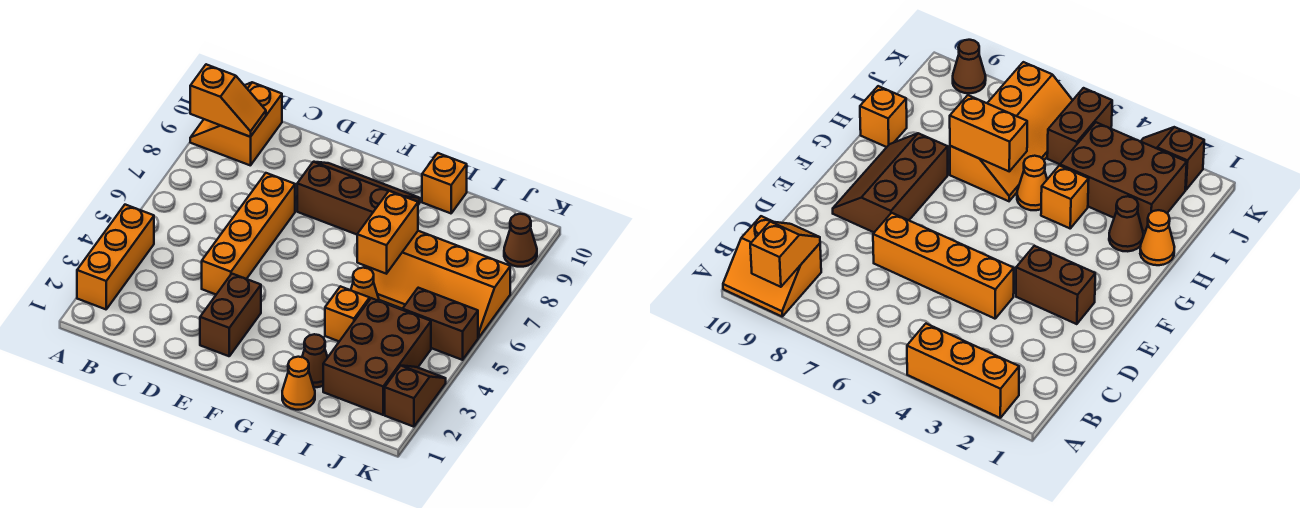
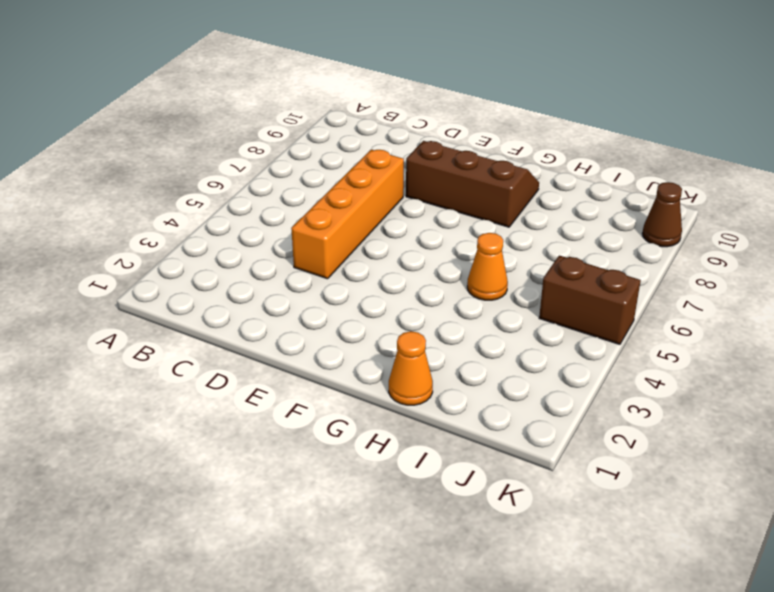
none -> orange brick A2:A4 level 1
none -> orange slope A9:B10 level 1 top B
none -> brown brick E2:E3 level 1

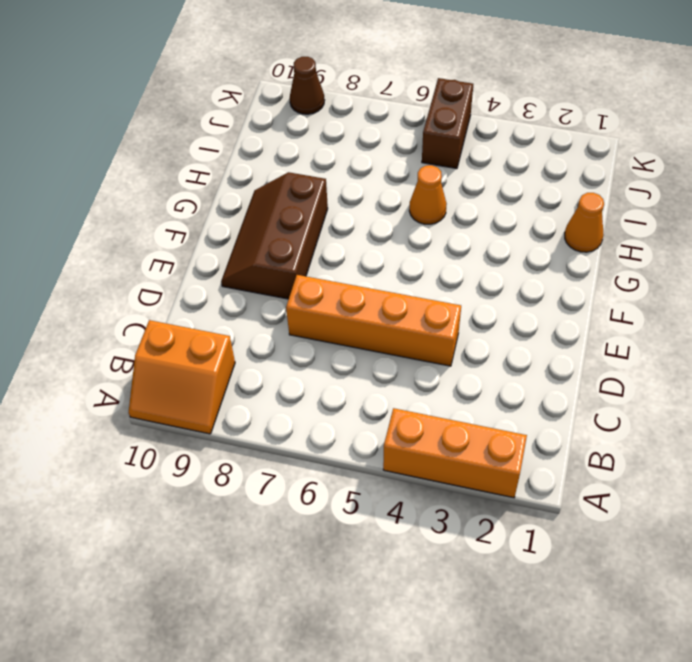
none -> brown brick E2:E3 level 1
none -> brown cone H2 level 1
none -> orange brick H4 level 1

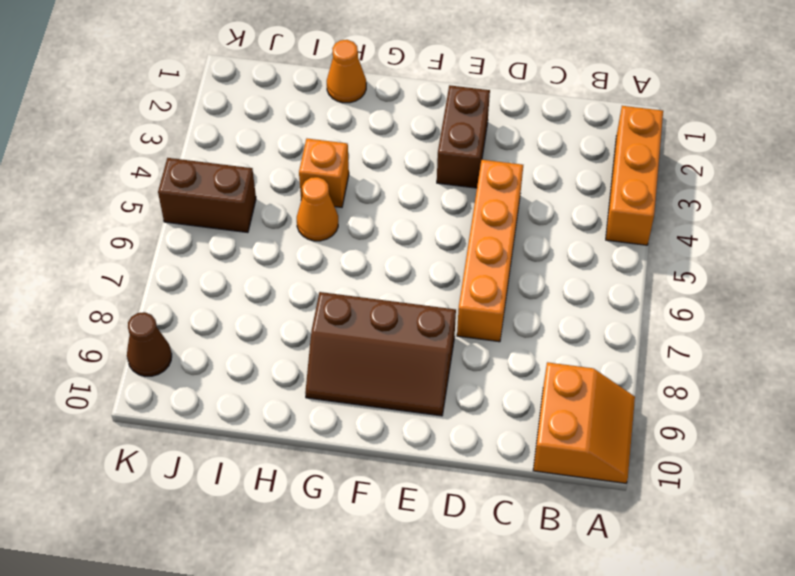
none -> brown cone H2 level 1
none -> orange slope H6:K7 level 1 top 7
none -> orange brick H10 level 1

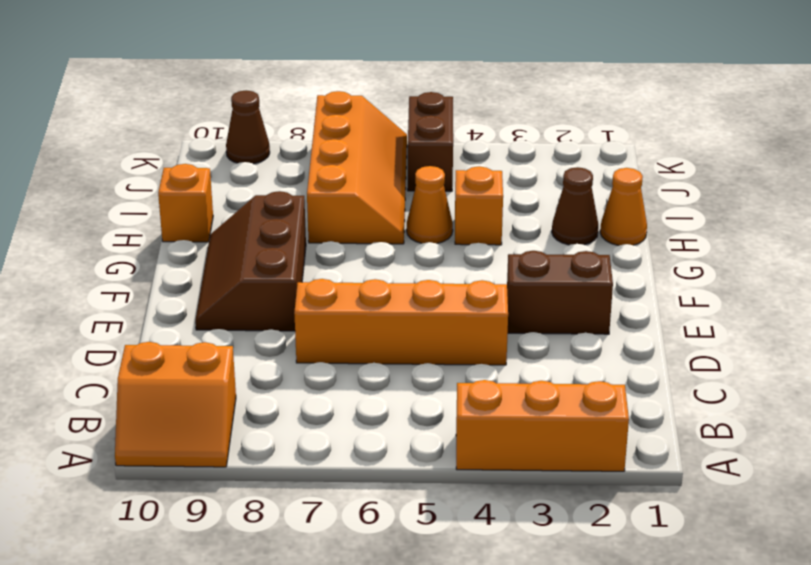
none -> brown brick I2:J4 level 1
none -> brown slope K2:K3 level 1 top 2
none -> orange slope A9:B9 level 2 top A

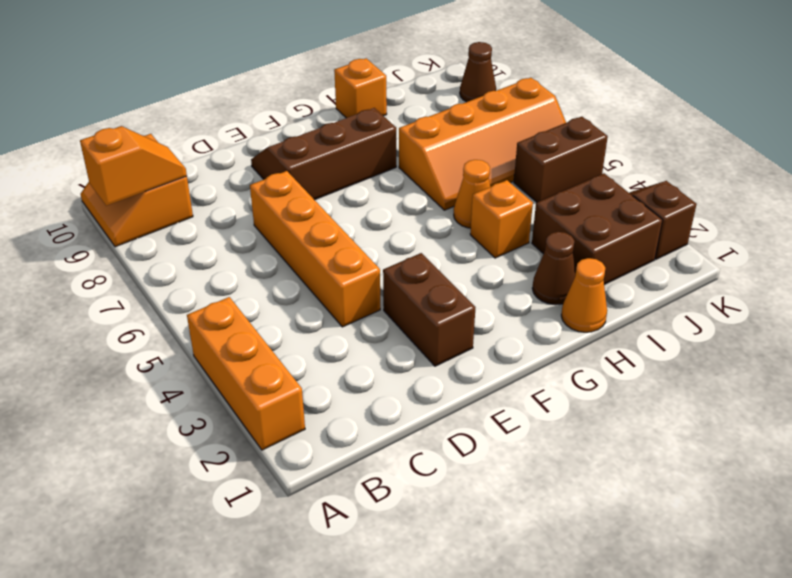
brown brick I2:J3 level 1 -> brown brick I2:J4 level 1
none -> orange brick H6:H7 level 2

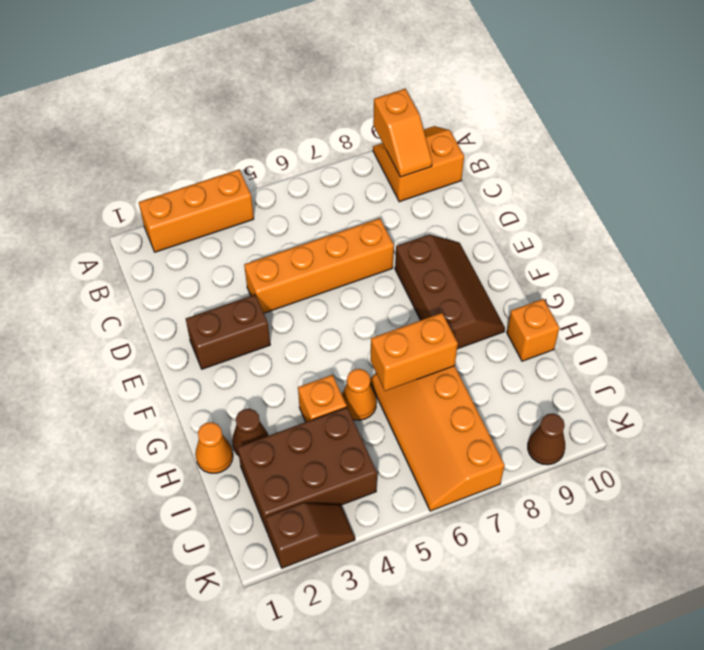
none -> brown brick J5:K5 level 1

